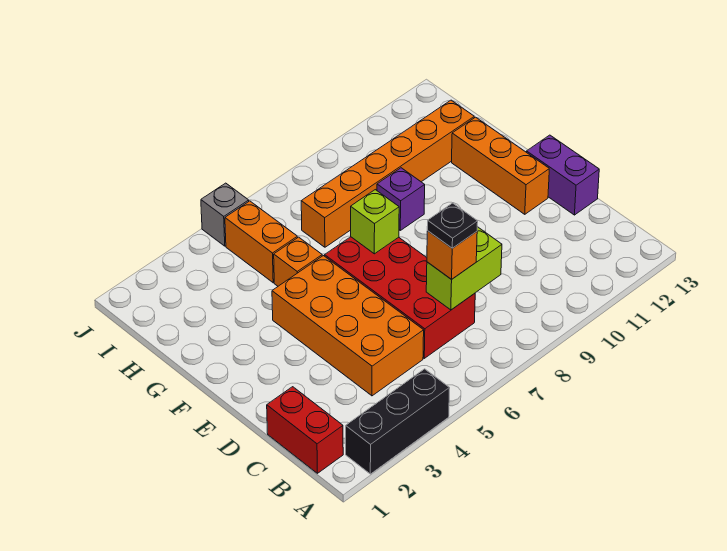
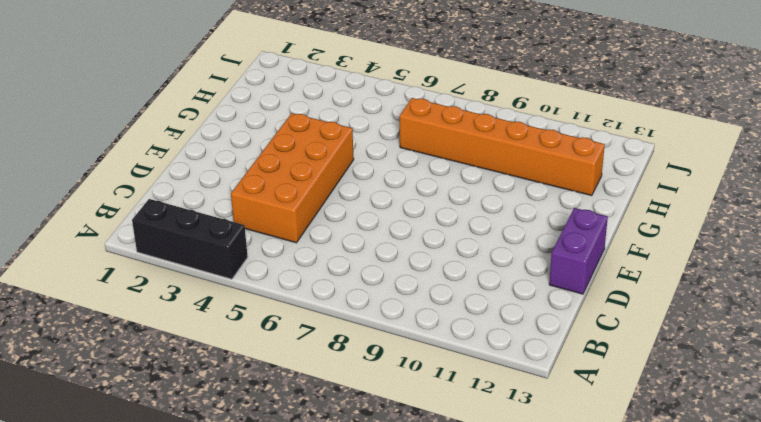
none -> red brick B1:C1 level 1
none -> red brick C6:F7 level 1
none -> orange brick E12:G12 level 1

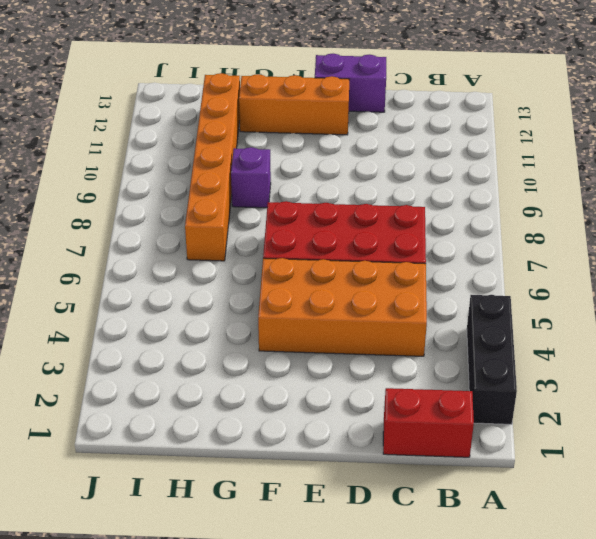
none -> orange brick G5 level 1
none -> orange brick H5:I5 level 1
none -> grey brick J5 level 1

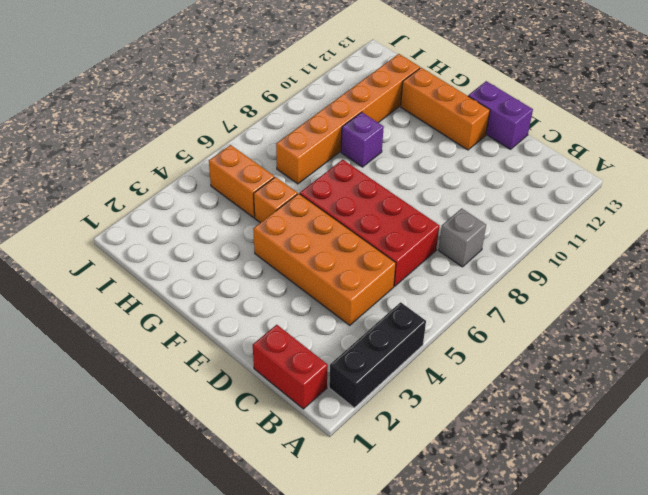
grey brick B8 level 1 -> grey brick J5 level 1
none -> lime brick C7:C8 level 2
none -> lime brick F7 level 2
none -> orange brick C7 level 3

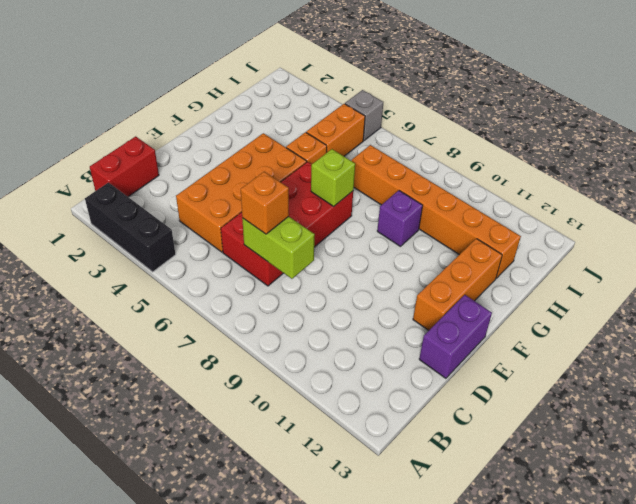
none -> black plate C7 level 4

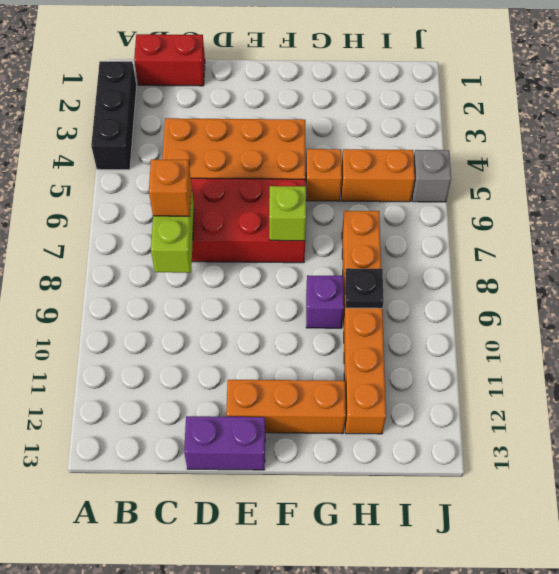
black plate H9 level 2 -> black plate C7 level 4

